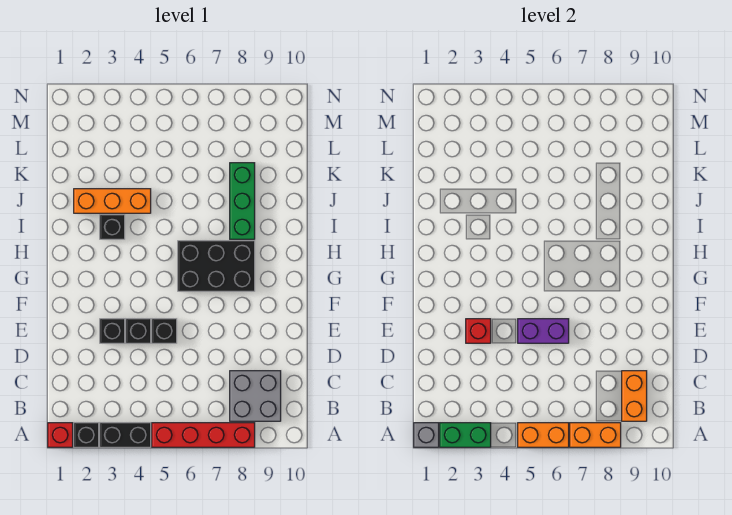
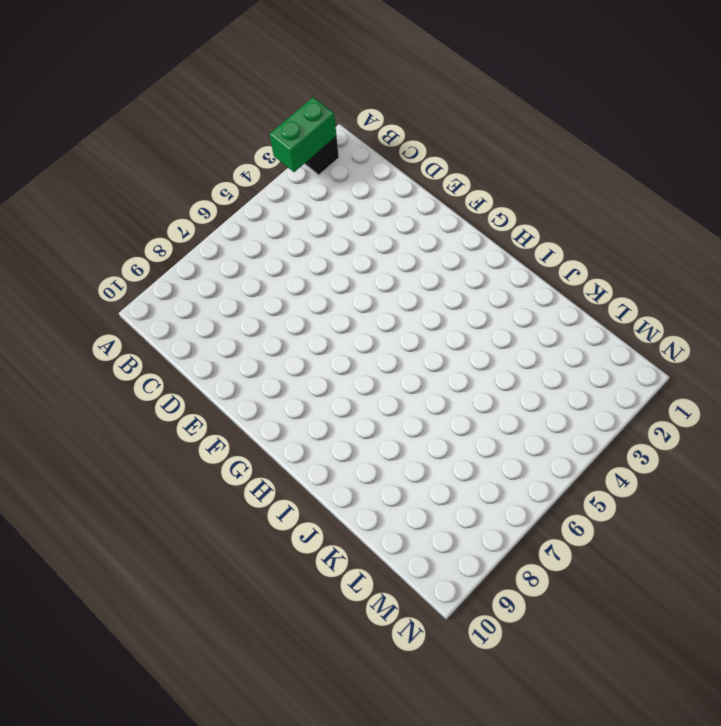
none -> red brick A1 level 1
none -> black brick A3:A4 level 1
none -> red brick A5:A8 level 1

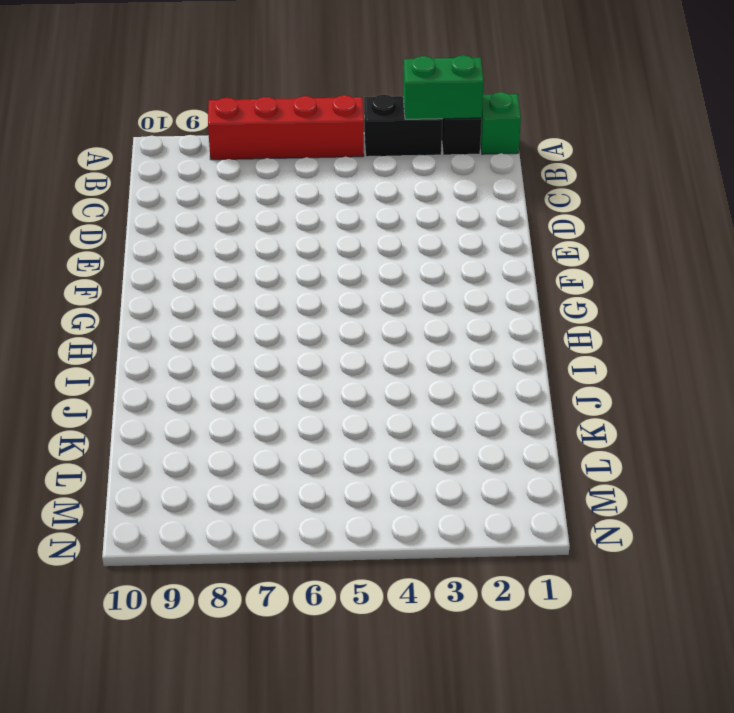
green brick A1 level 1 -> red brick A1 level 1
none -> grey brick B8:C9 level 1
none -> black brick E3 level 1
none -> black brick E4 level 1

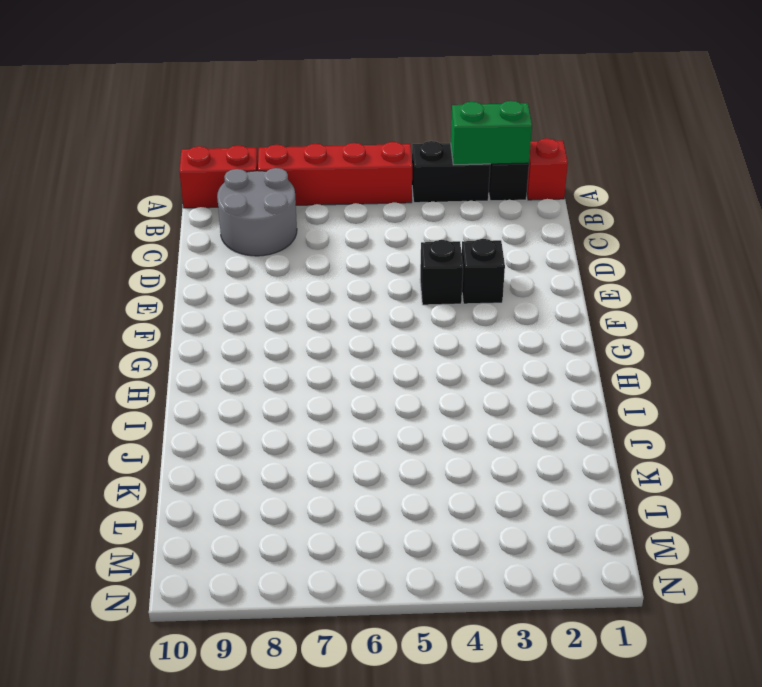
red brick A9:A10 level 1 -> none
grey round brick B8:C9 level 1 -> grey brick B8:C9 level 1
none -> black brick E5 level 1
none -> black brick G6:H8 level 1
none -> black brick I3 level 1

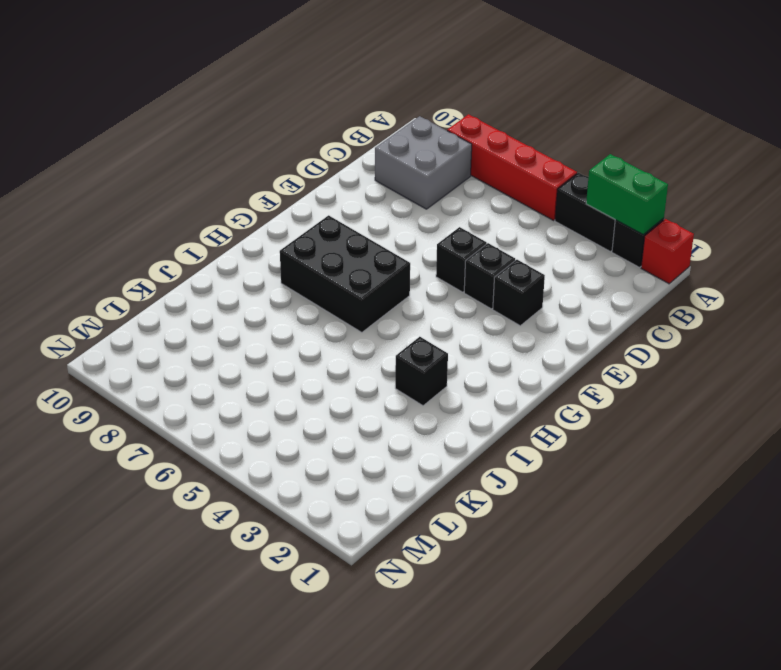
none -> green brick I8:K8 level 1
none -> orange brick J2:J4 level 1
none -> grey brick A1 level 2

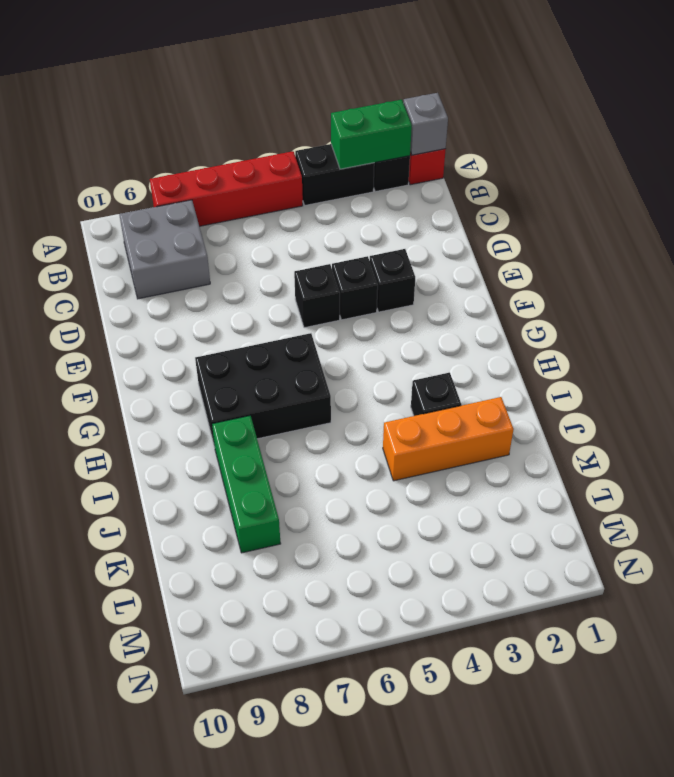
none -> orange brick A5:A6 level 2
none -> orange brick A7:A8 level 2
none -> orange brick B9:C9 level 2

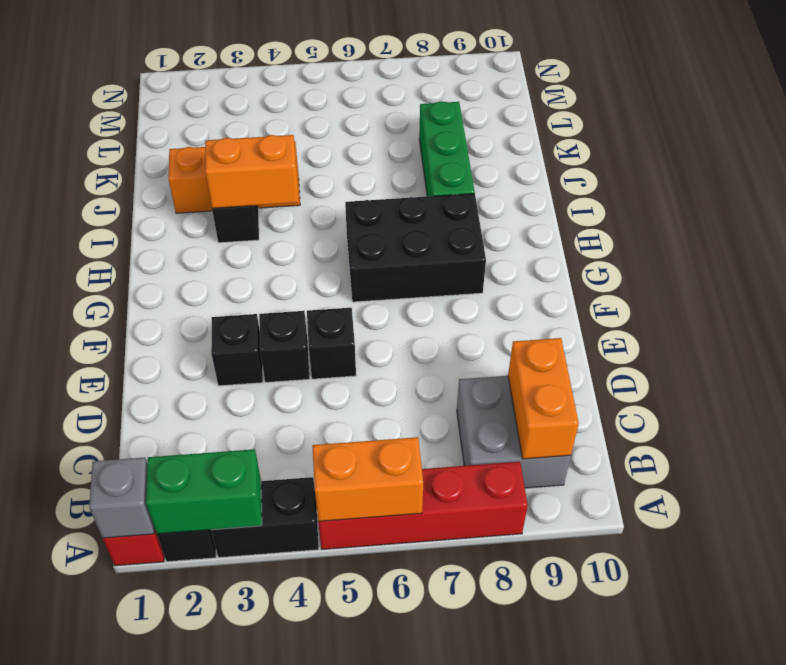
orange brick I3:I4 level 2 -> orange brick A7:A8 level 2
none -> red brick E3 level 2
none -> purple brick E5:E6 level 2

